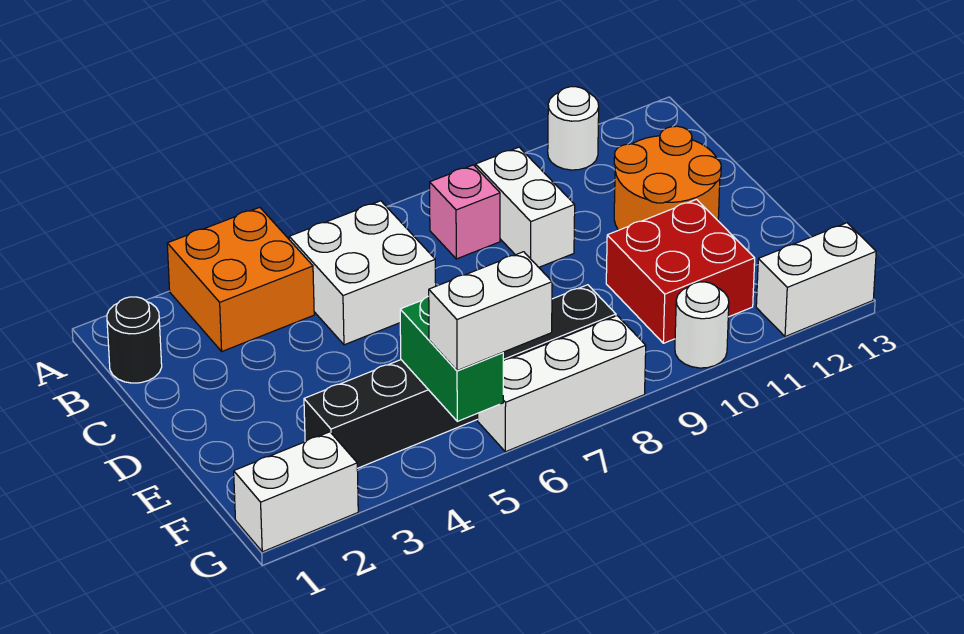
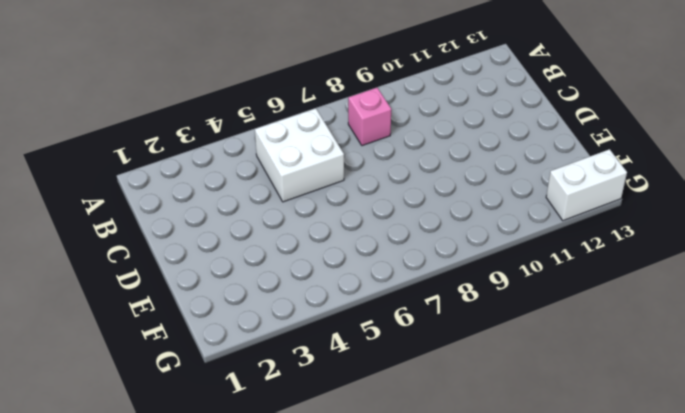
none -> orange brick A3:B4 level 1
none -> white round brick A11 level 1
none -> black round brick B1 level 1

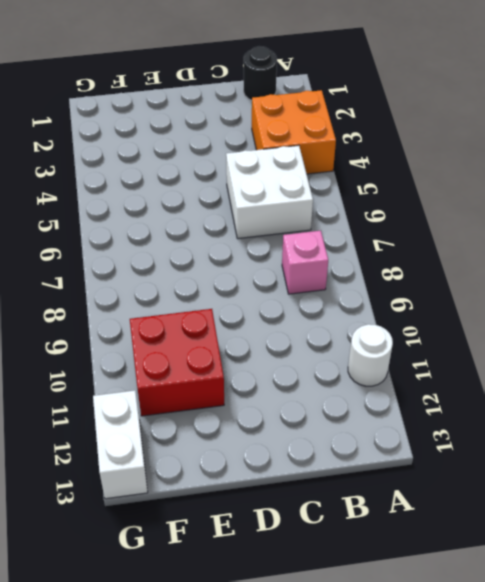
none -> white brick B9:C9 level 1
none -> orange round brick C11:D12 level 1
none -> black brick F3:F8 level 1

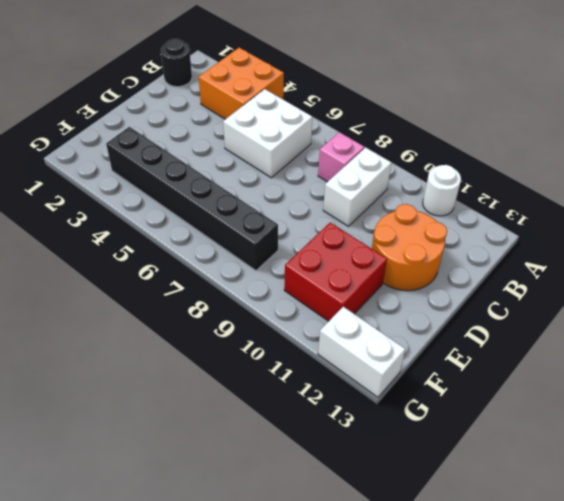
none -> white brick G1:G2 level 1
none -> white brick G6:G8 level 1
none -> white round brick G10 level 1

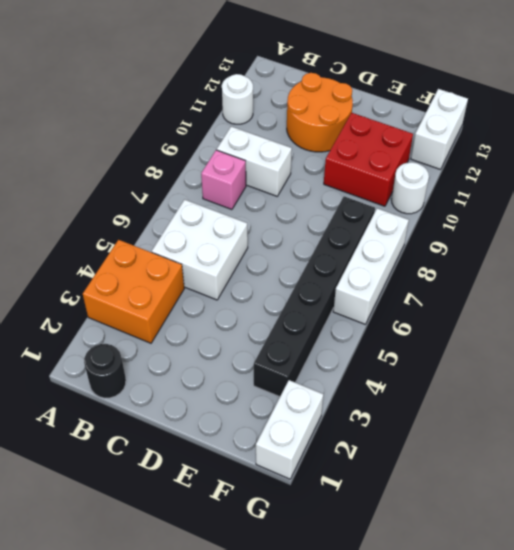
none -> green brick F5:G5 level 2
none -> white brick G5:G6 level 3

